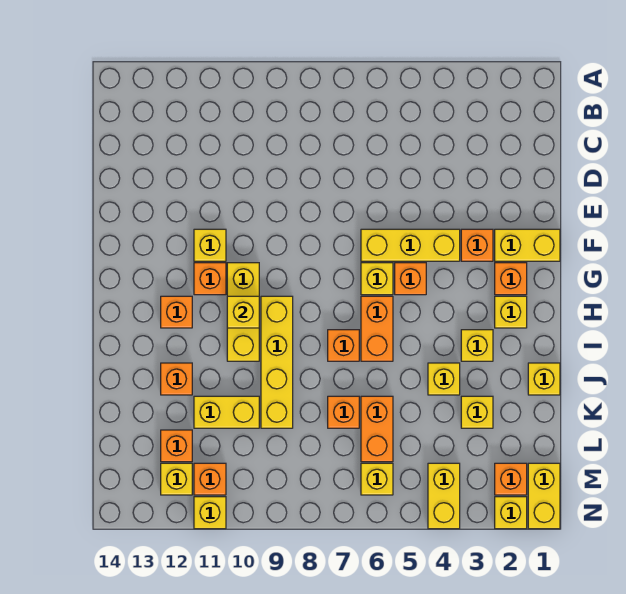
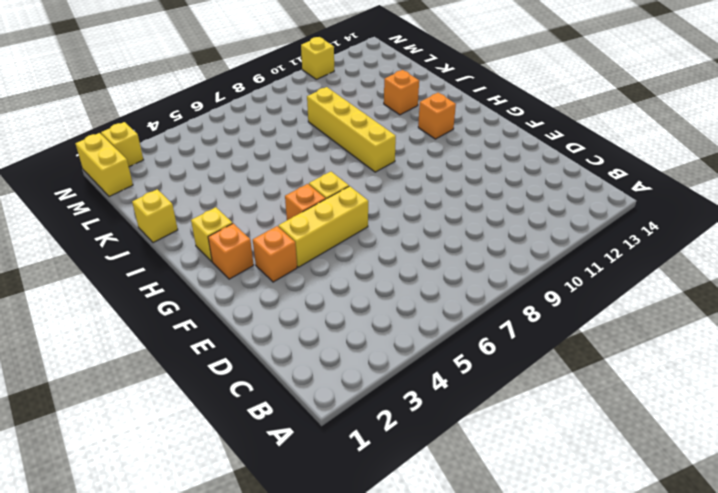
none -> yellow brick F1:F2 level 1
none -> yellow brick F11 level 1
none -> yellow brick G10:I10 level 1
none -> orange brick G11 level 1

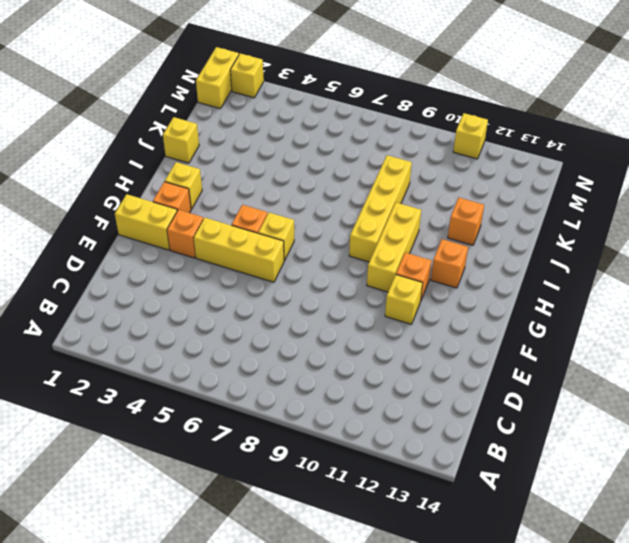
none -> orange brick H6:I6 level 1
none -> yellow brick I3 level 1
none -> orange brick I7 level 1
none -> yellow brick J4 level 1

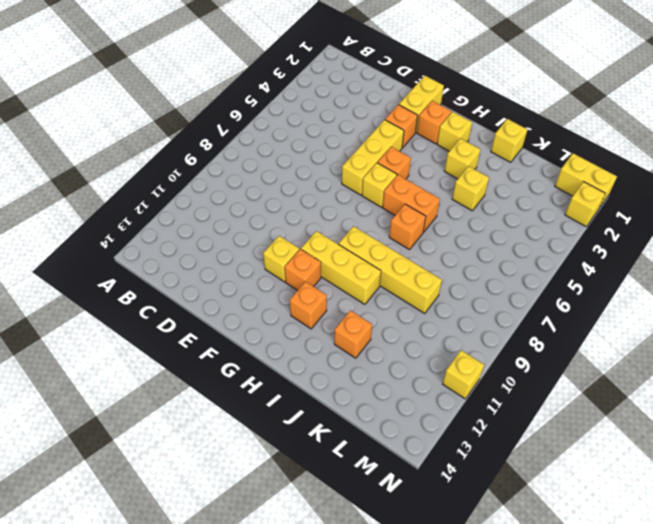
none -> yellow brick K3 level 1
none -> orange brick K6:L6 level 1
none -> orange brick K7 level 1
none -> yellow brick K10:K11 level 1

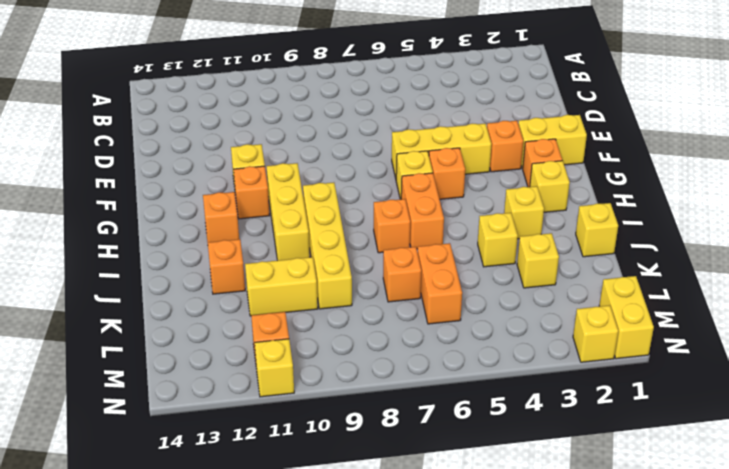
none -> orange brick L12 level 1
none -> orange brick M2 level 1
none -> yellow brick M4:N4 level 1
none -> yellow brick M6 level 1

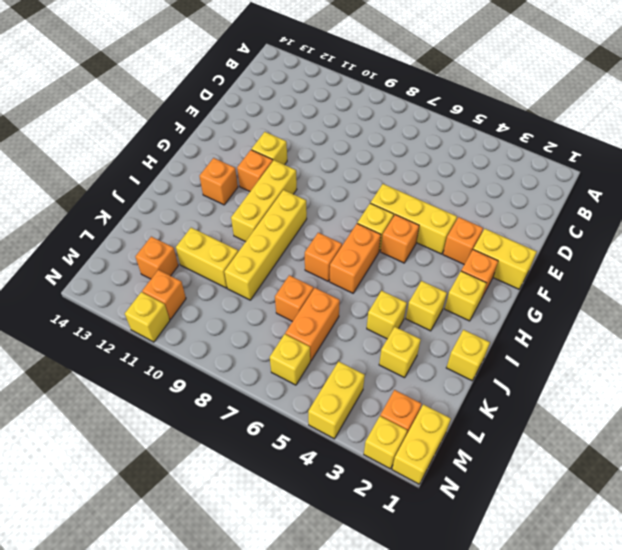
none -> orange brick J12 level 1
none -> yellow brick M12 level 1
none -> yellow brick H10 level 2

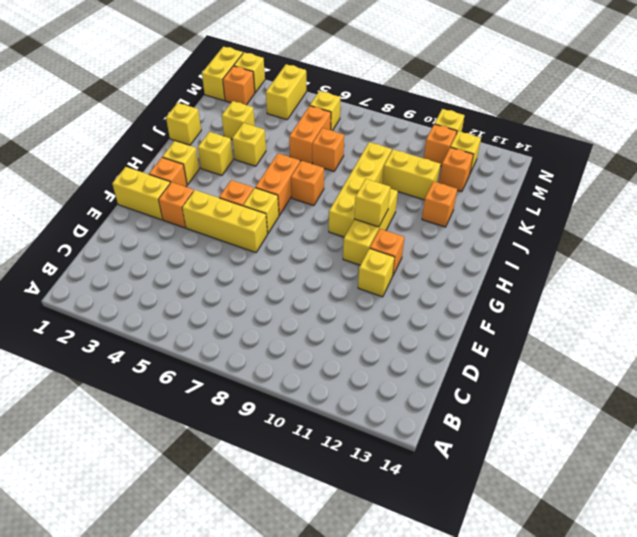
none -> orange brick H12 level 1

